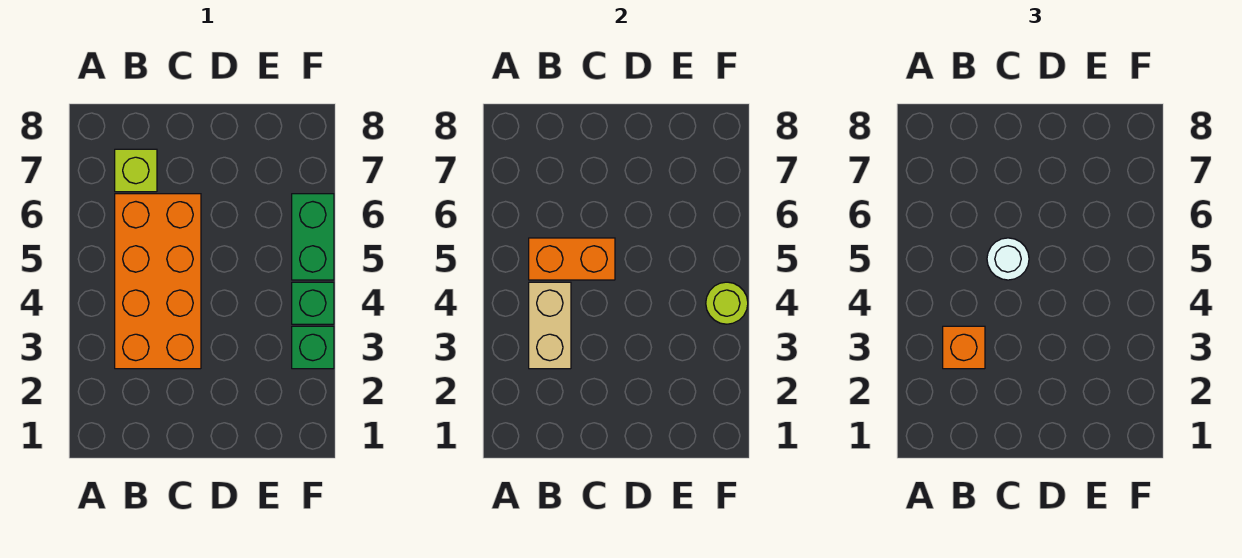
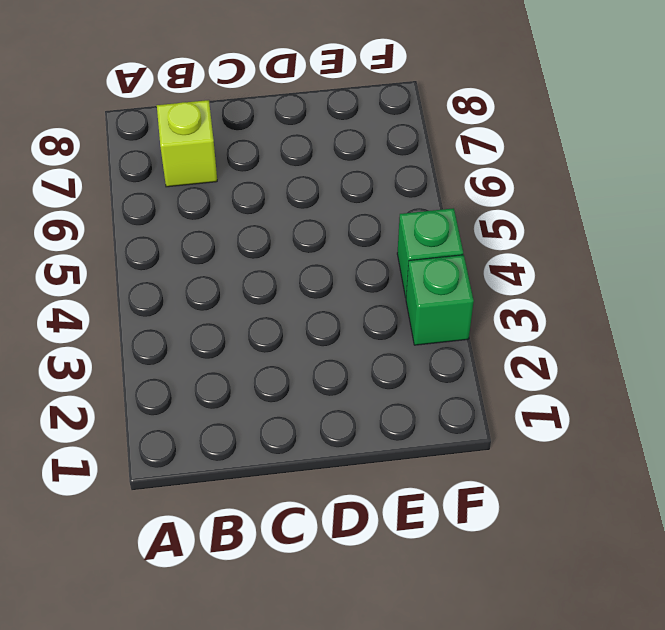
none -> orange brick B3:C6 level 1
none -> green brick F5:F6 level 1

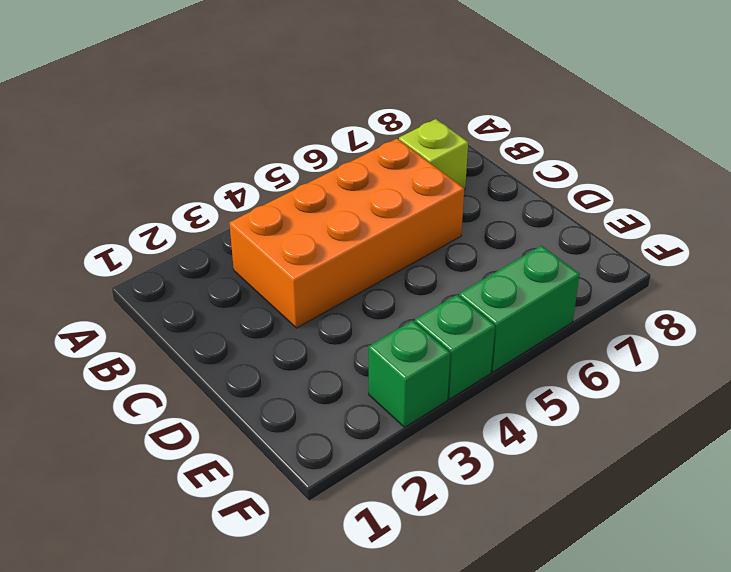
none -> tan brick B3:B4 level 2
none -> orange brick B5:C5 level 2

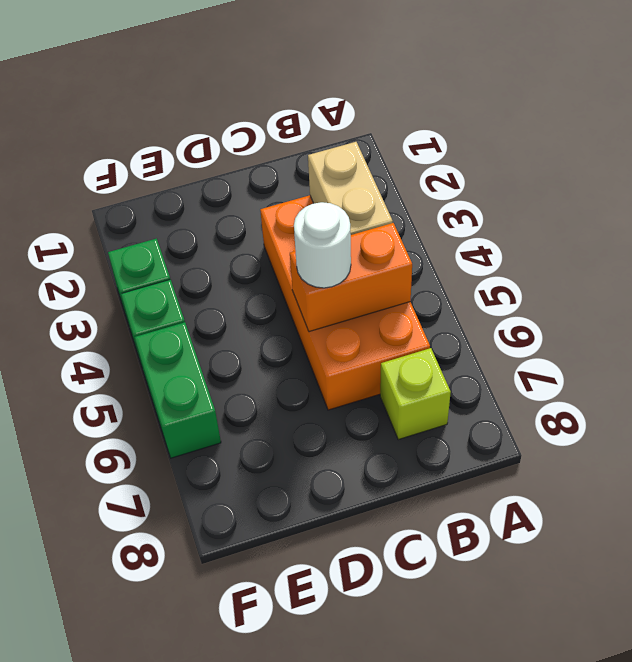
none -> lime round brick F4 level 2
none -> orange brick B3 level 3

